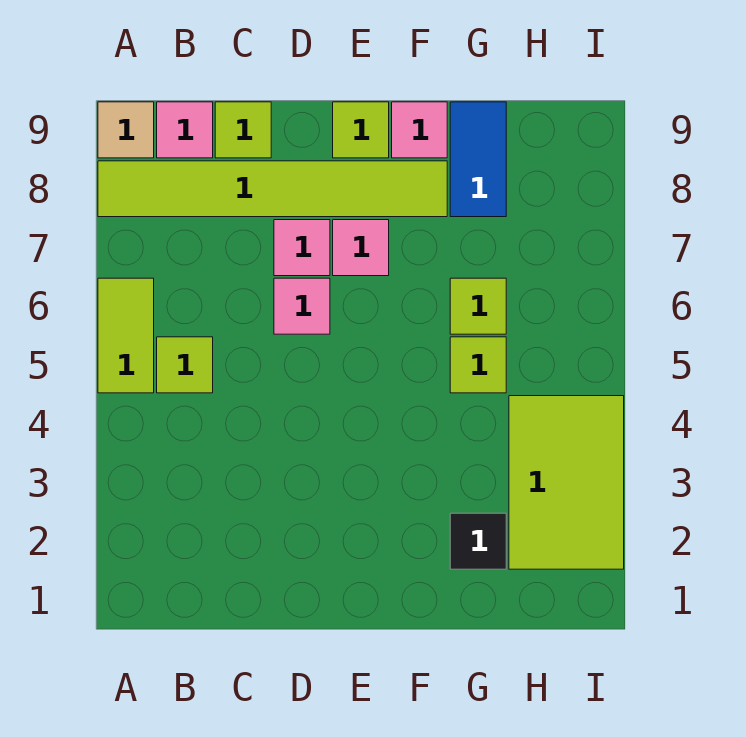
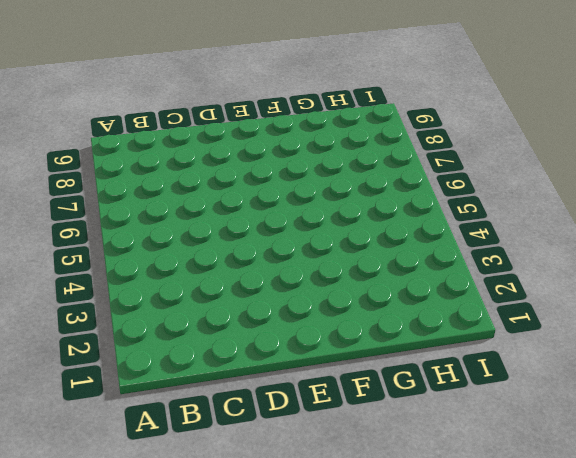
none -> lime tile A5:A6 level 1
none -> lime tile A8:F8 level 1
none -> tan tile A9 level 1

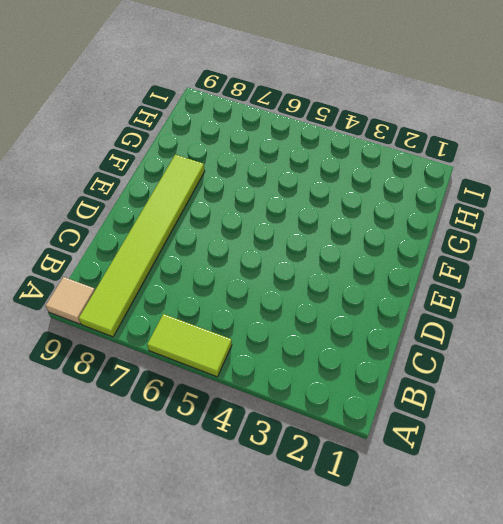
none -> lime tile B5 level 1
none -> pink tile B9 level 1
none -> lime tile C9 level 1

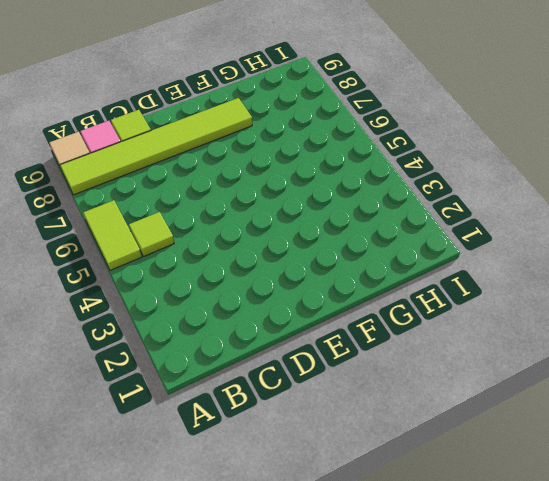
none -> pink tile D6 level 1
none -> pink tile D7 level 1
none -> pink tile E7 level 1

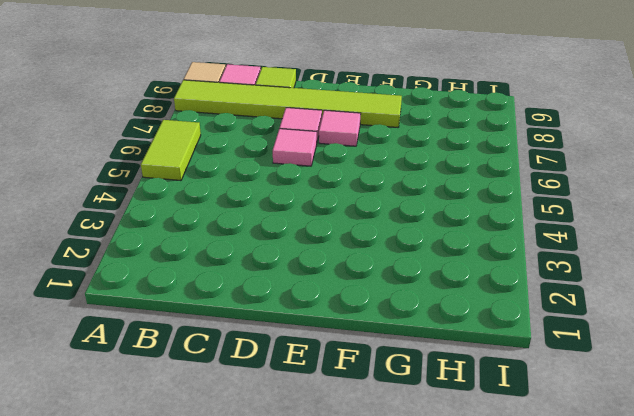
none -> lime tile B5 level 1
none -> lime tile E9 level 1
none -> pink tile F9 level 1

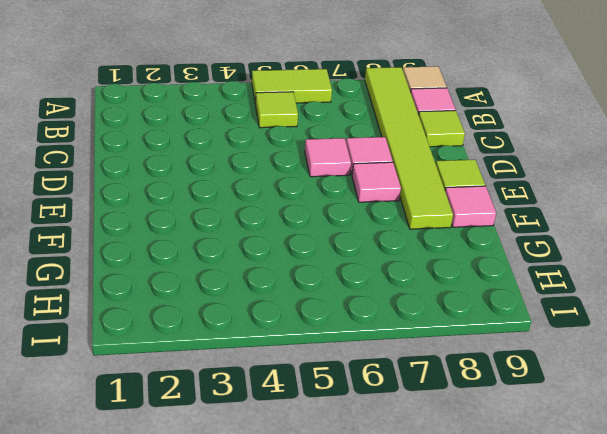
none -> black tile G2 level 1
none -> lime tile G5 level 1
none -> lime tile G6 level 1

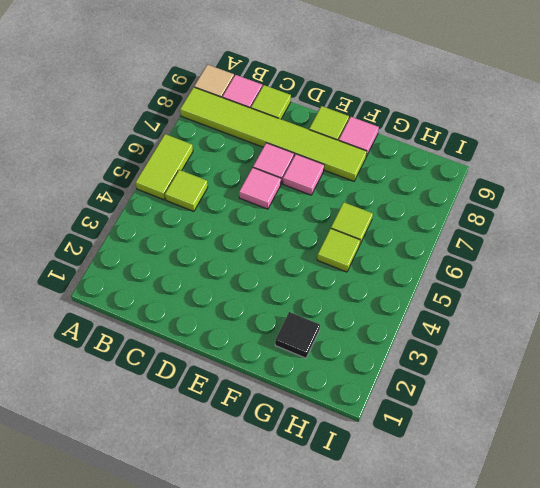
none -> blue tile G8:G9 level 1
none -> lime tile H2:I4 level 1

